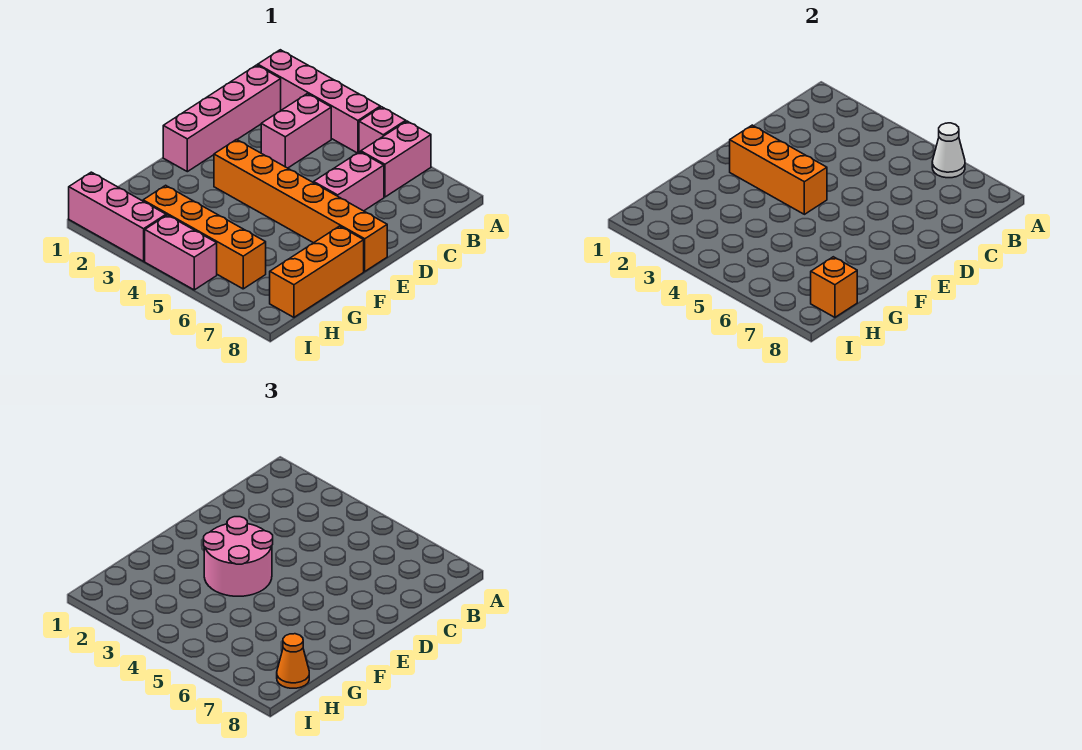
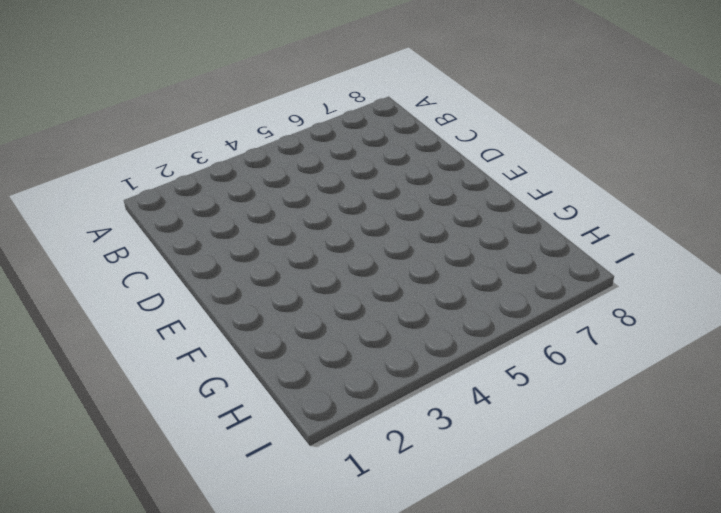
none -> pink brick A1:A4 level 1
none -> pink brick A5 level 1
none -> pink brick A6:B6 level 1

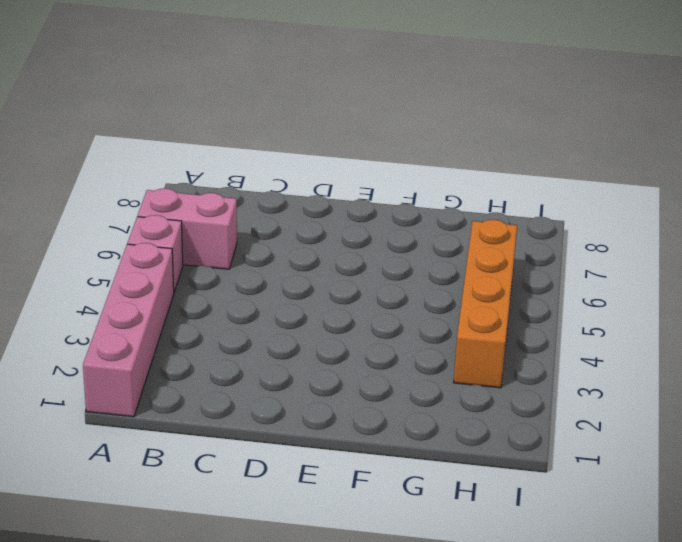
none -> pink brick B1:E1 level 1
none -> pink brick B3:C3 level 1
none -> pink brick C6:D6 level 1

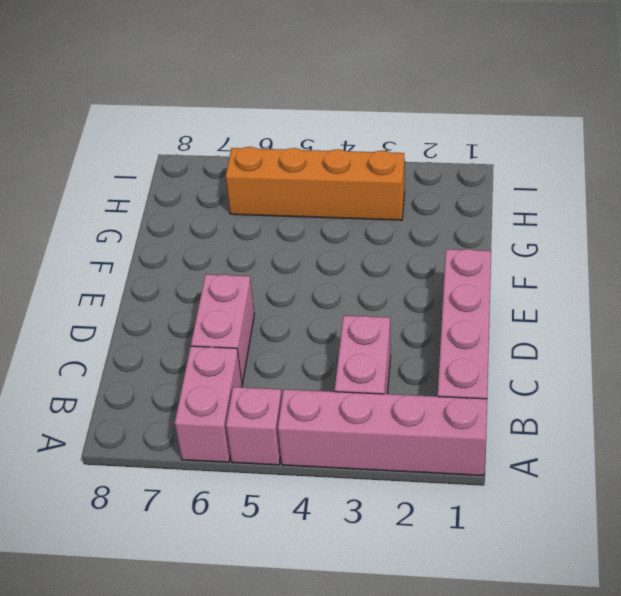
none -> orange brick E3:E8 level 1
none -> orange brick F8:H8 level 1
none -> pink brick I1:I3 level 1

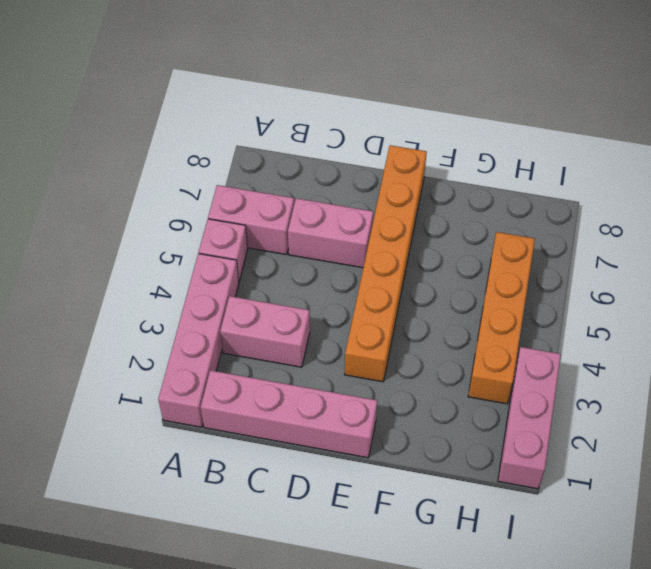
none -> orange brick F8:H8 level 1
none -> pink brick I4:I5 level 1
none -> white cone A6 level 2

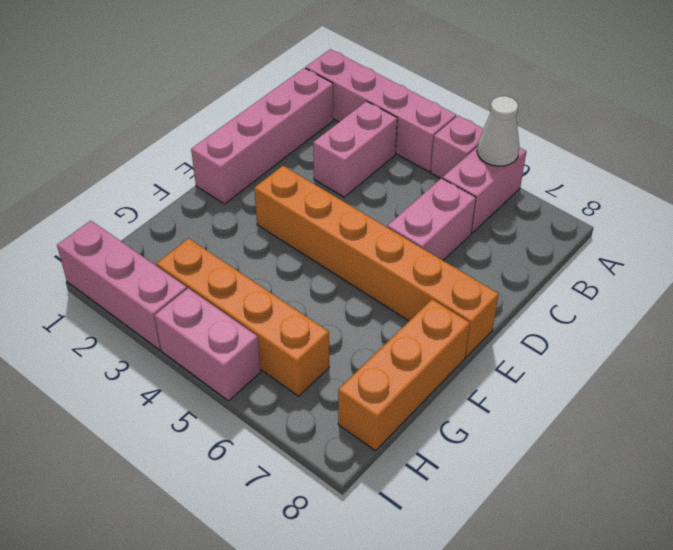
none -> orange brick E2:E4 level 2
none -> orange brick H8 level 2
none -> pink round brick E3:F4 level 3

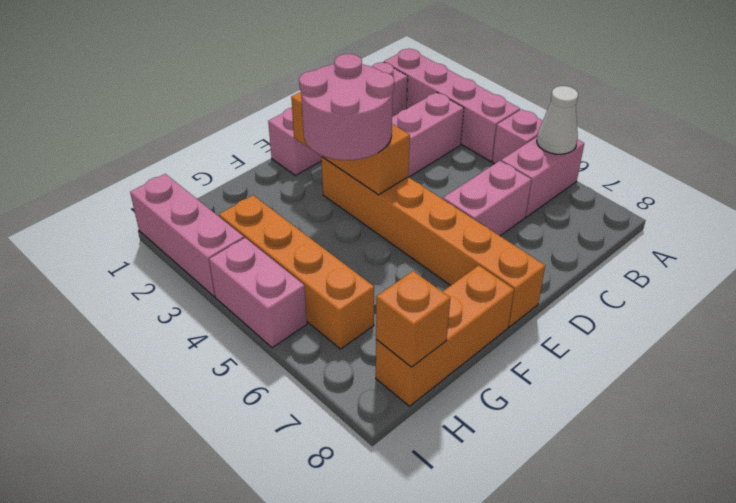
none -> orange cone H8 level 3

